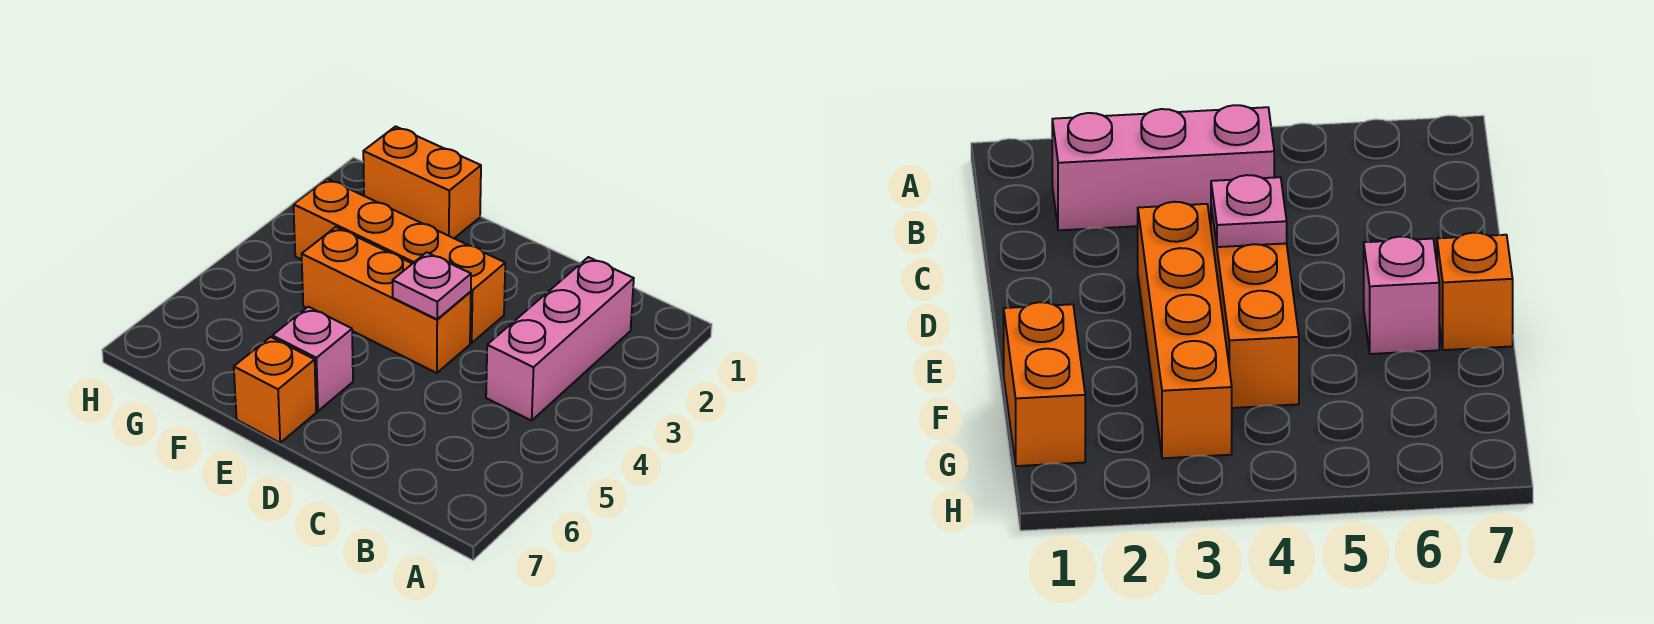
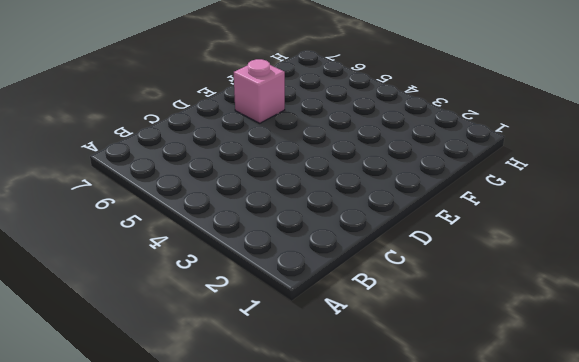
none -> pink brick B2:B4 level 1
none -> orange brick D3:G3 level 1

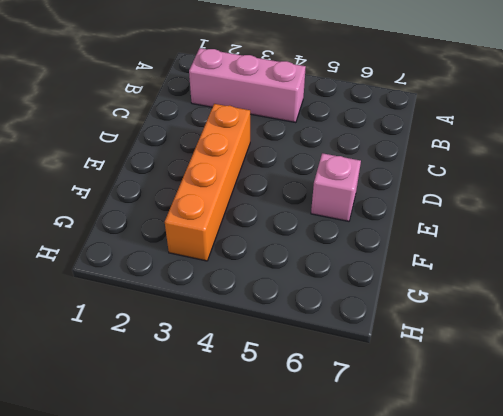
none -> orange brick D4:F4 level 1
none -> orange brick E7 level 1

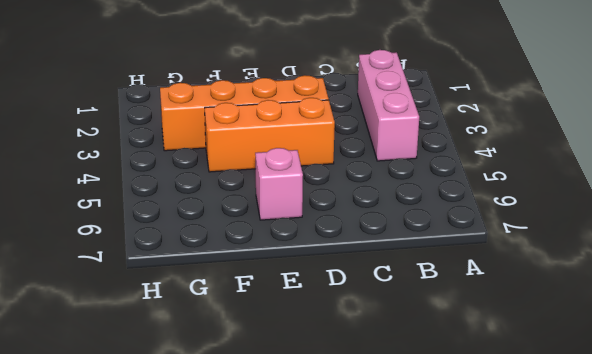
none -> orange brick E7 level 1
none -> orange brick F1:G1 level 1

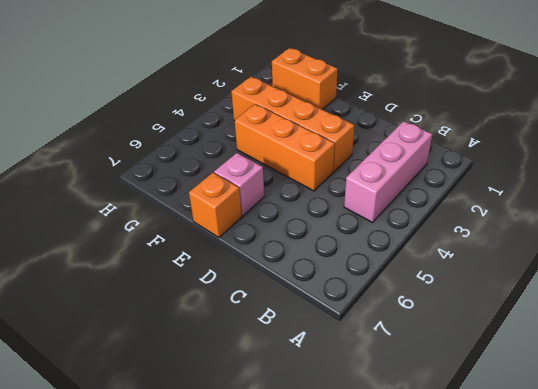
none -> pink plate D4 level 2

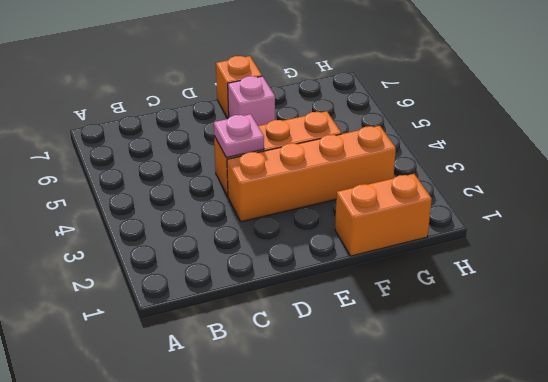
none -> pink brick B2:B4 level 1

